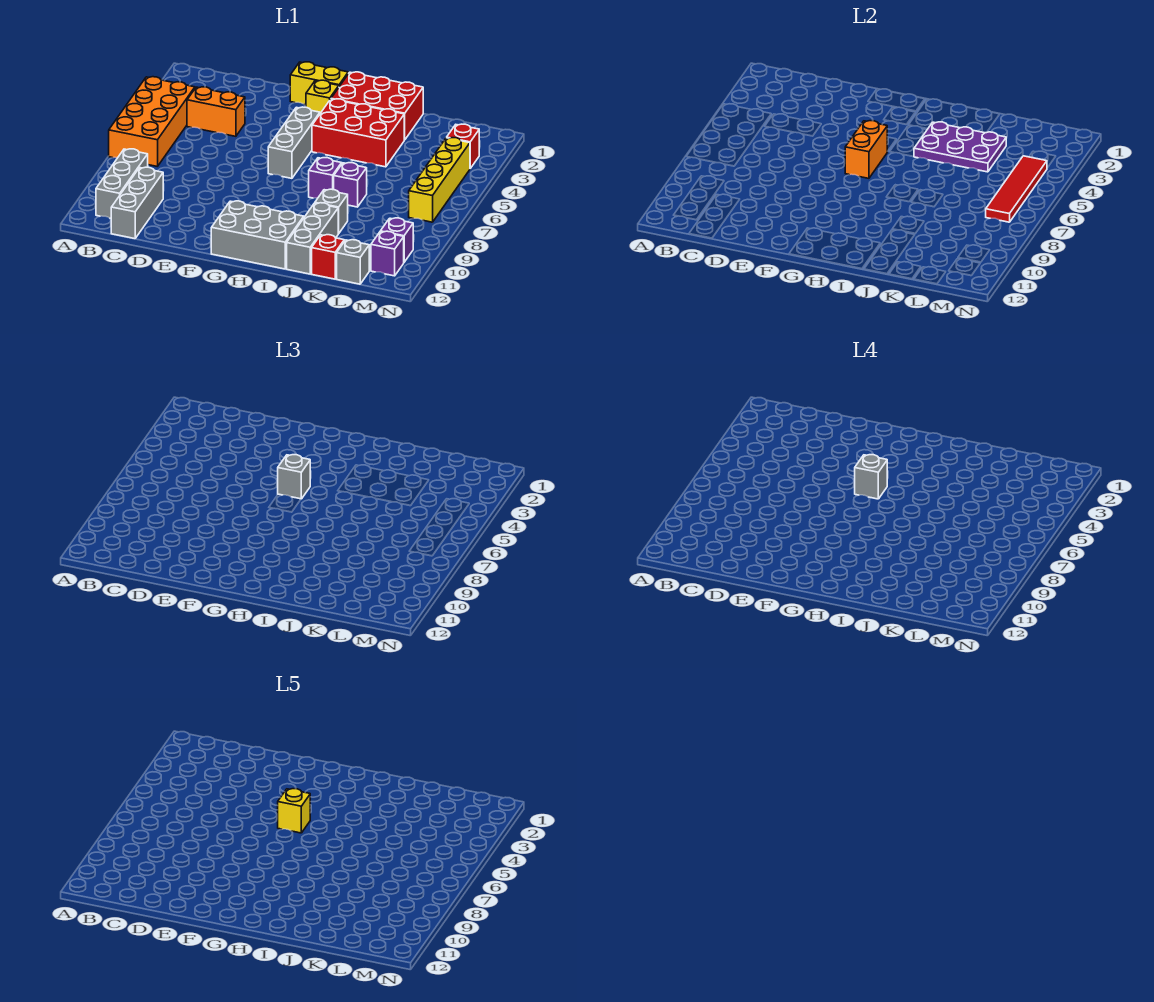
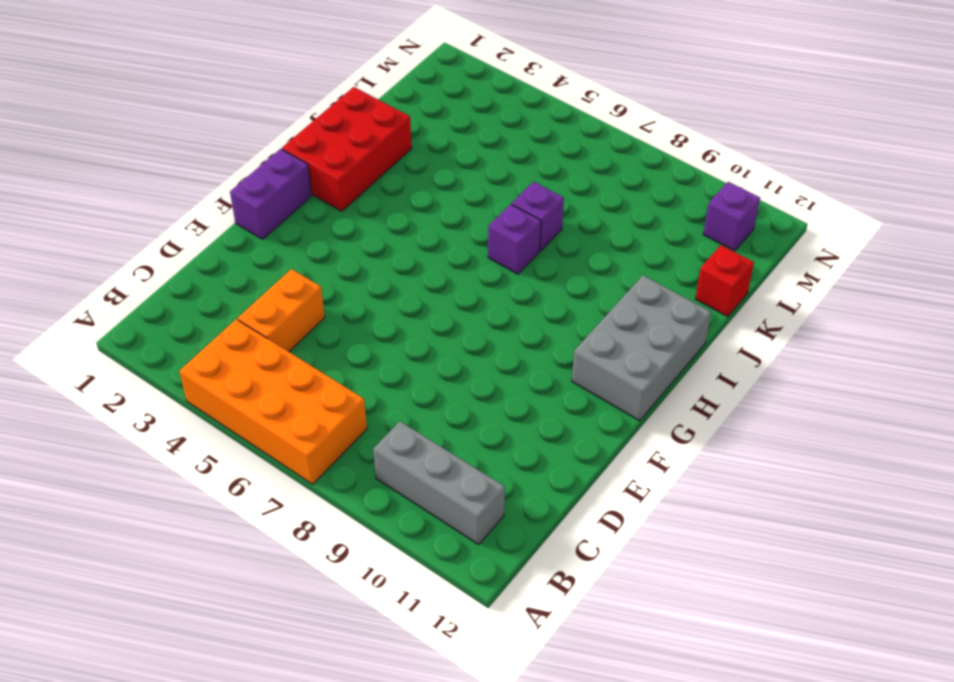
purple brick F1:G1 level 1 -> yellow brick F1:G1 level 1
none -> grey brick C10:C12 level 1
none -> yellow brick G2 level 1
none -> grey brick G4:G6 level 1

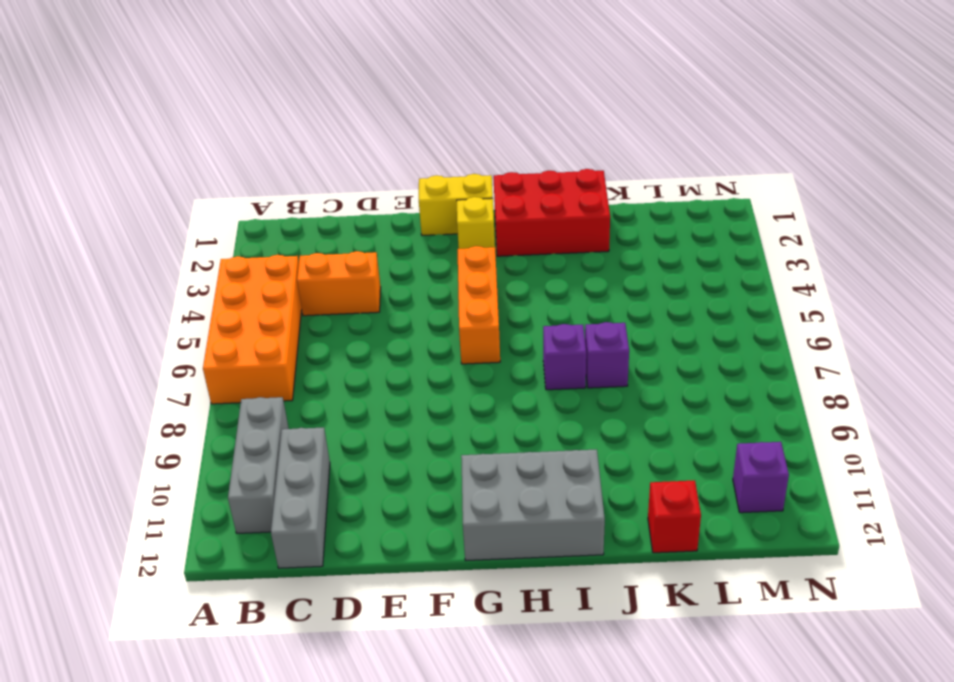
orange brick G4:G6 level 1 -> grey brick G4:G6 level 1
none -> red brick H3:J4 level 1
none -> grey brick J9 level 1
none -> grey brick J10:J12 level 1

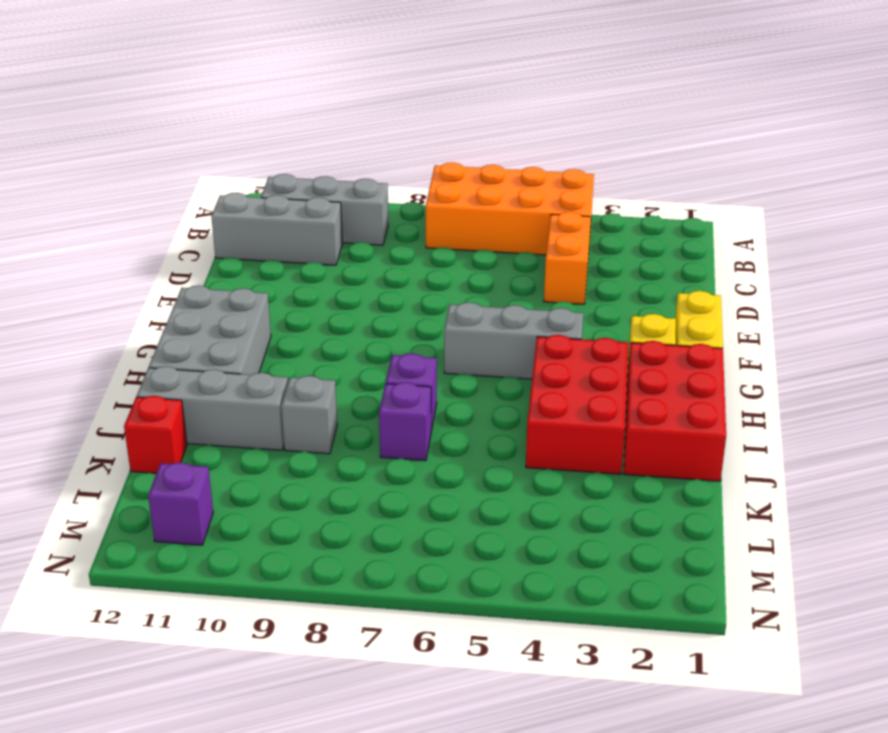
none -> grey brick L12 level 1
none -> red brick M3 level 1
none -> yellow brick M4:M7 level 1

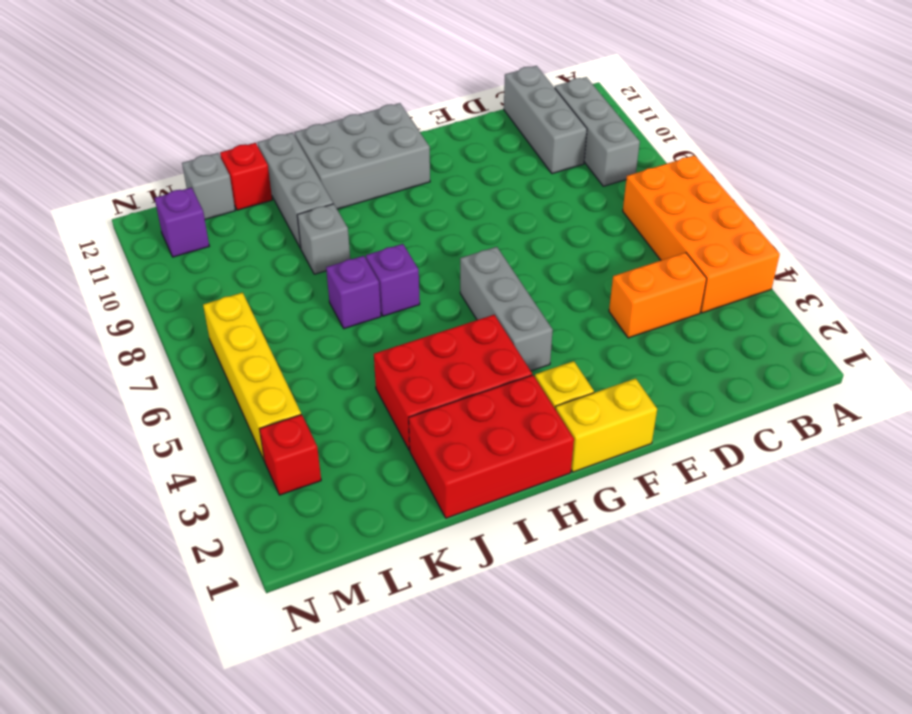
none -> purple brick M10 level 1
none -> orange brick G5:G6 level 2
none -> purple plate I3:K4 level 2

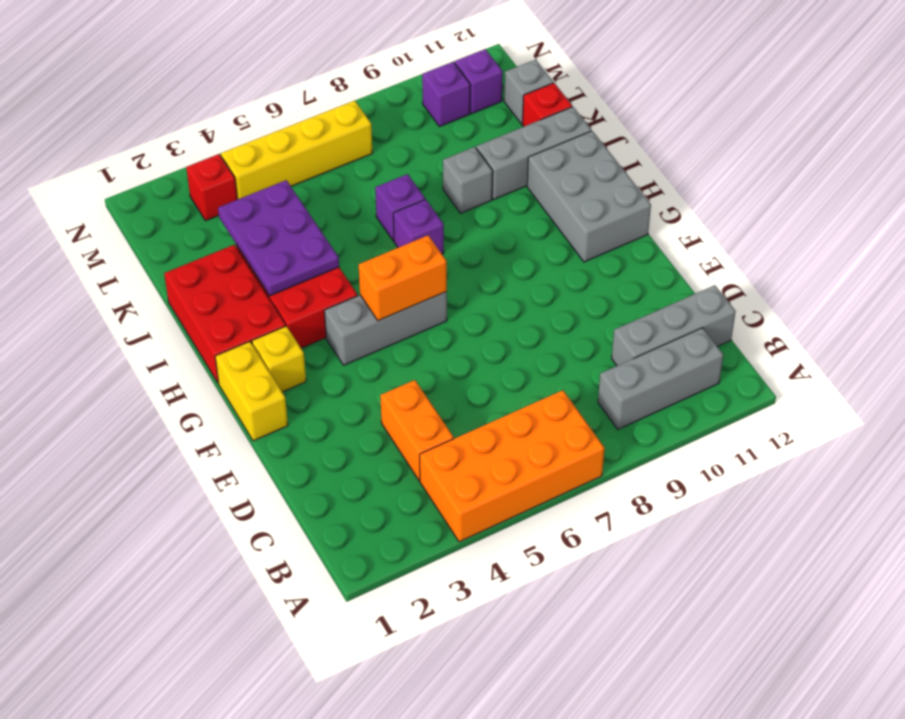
none -> red tile M4:M7 level 2
none -> grey brick G5 level 3
none -> grey brick G5 level 4

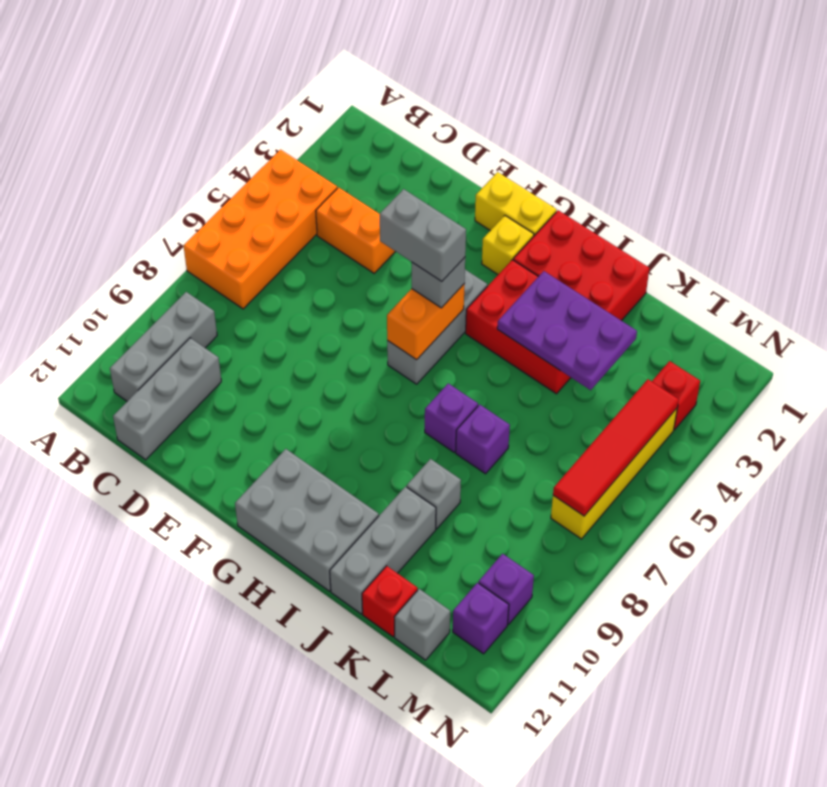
grey brick F5:G5 level 4 -> grey brick G5 level 4
none -> yellow brick G5 level 5

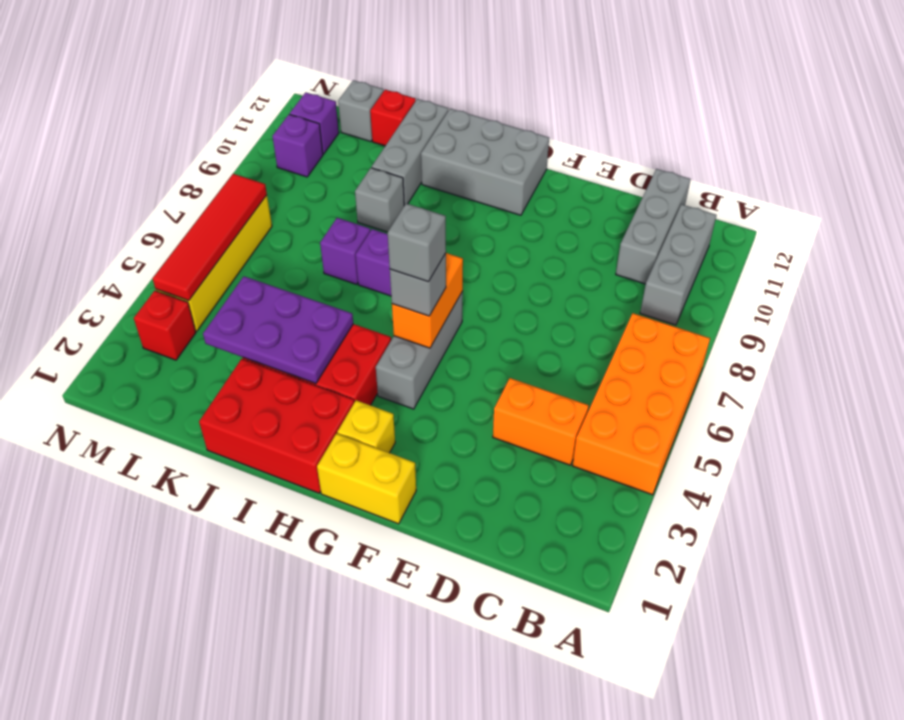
none -> yellow brick G5 level 5

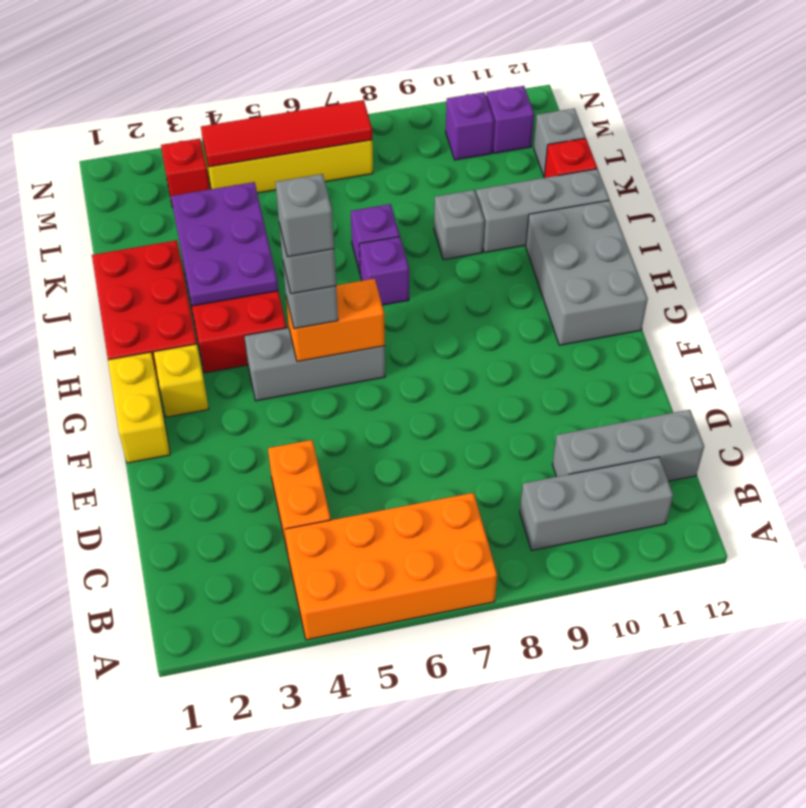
grey brick G5 level 5 -> yellow brick G5 level 5

